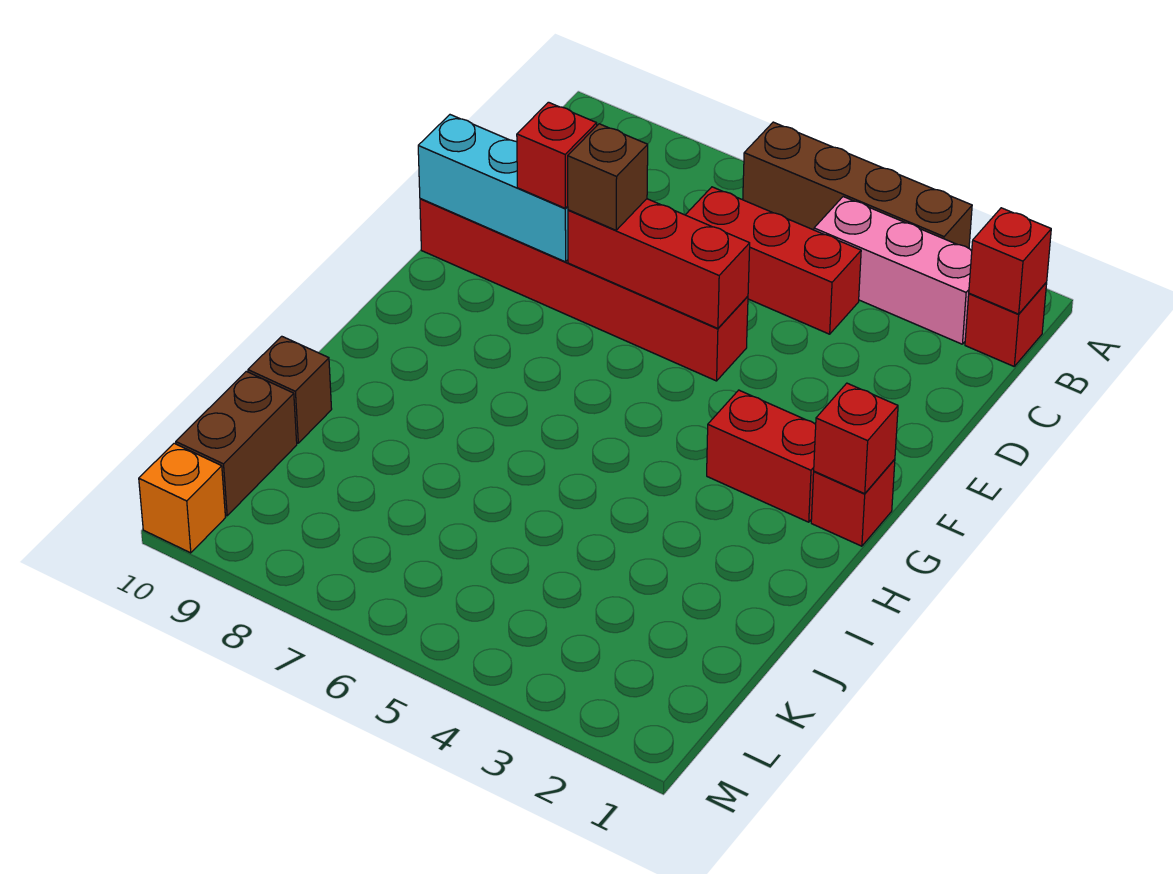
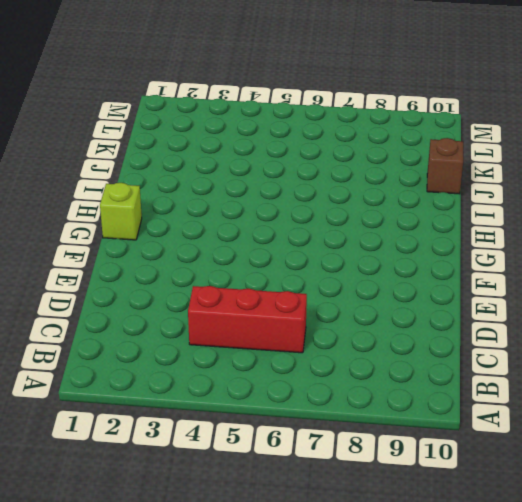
lime brick G1 level 1 -> red brick G1 level 1
none -> brown brick A3:A6 level 1
none -> red brick B1 level 1
none -> pink brick B2:B4 level 1

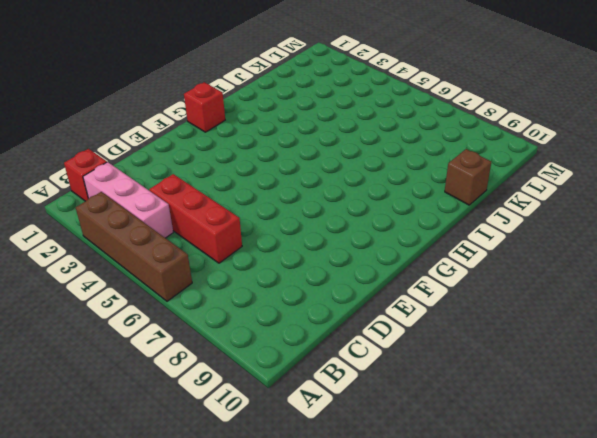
none -> red brick E5:E10 level 1
none -> red brick G2:G3 level 1
none -> brown brick K10:L10 level 1

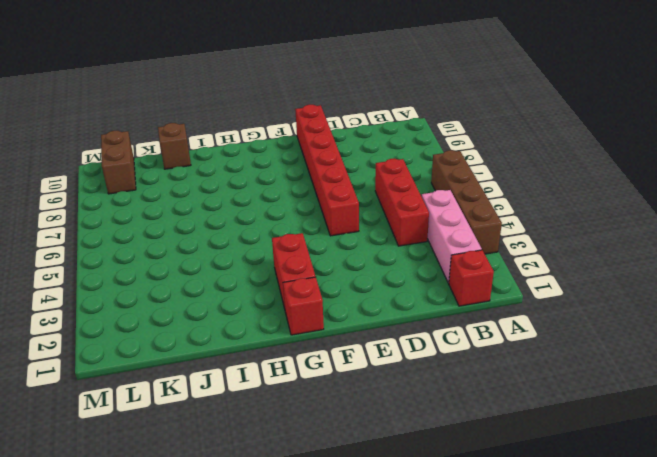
brown brick L9:L10 level 1 -> brown brick K10:L10 level 1
none -> orange brick M10 level 1
none -> red brick B1 level 2
none -> red brick E5:E7 level 2

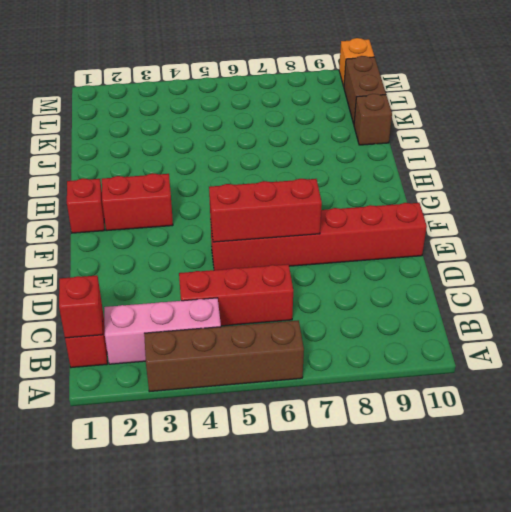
none -> cyan brick E8:E10 level 2
none -> red brick G1 level 2
none -> brown brick E7 level 3

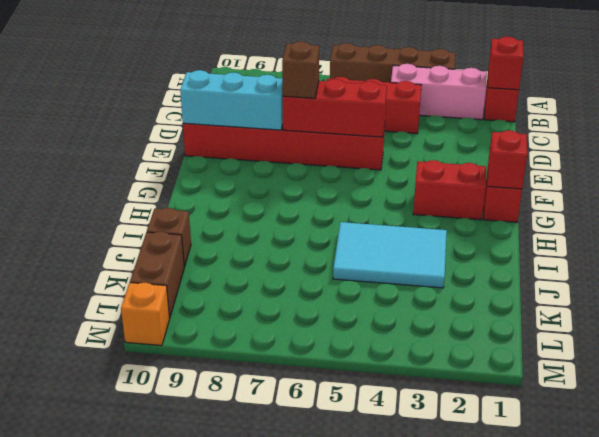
cyan tile I3:J5 level 1 -> none
none -> red brick E8 level 3

